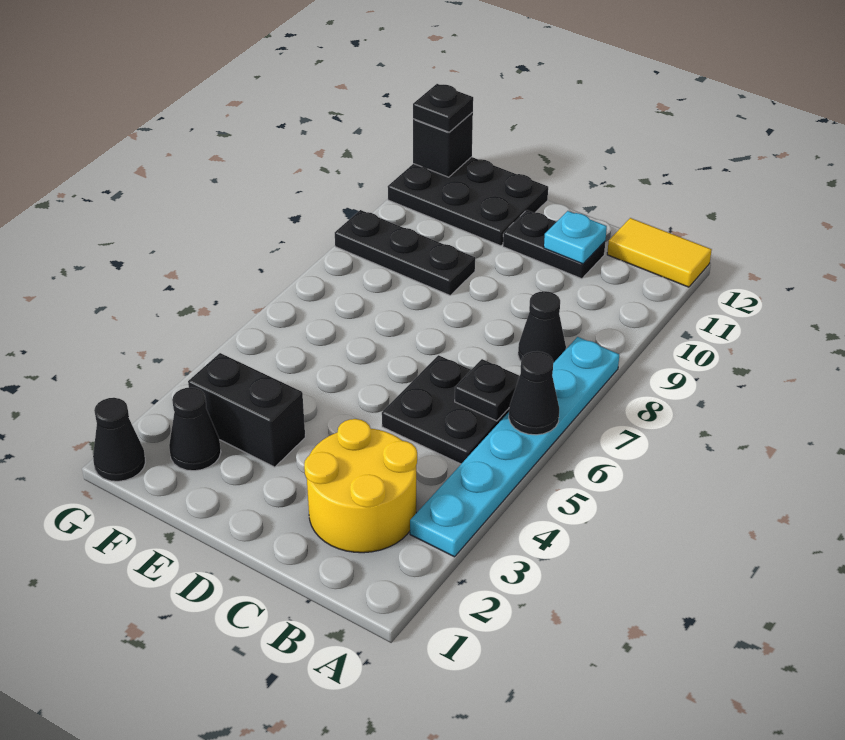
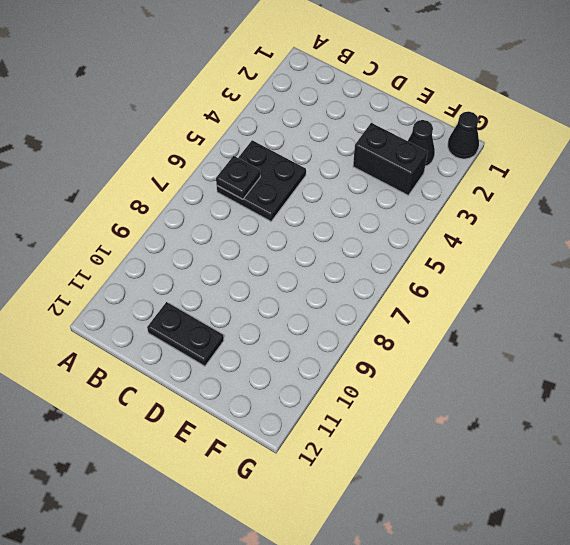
none -> cyan plate A3:A8 level 1
none -> yellow tile A12:B12 level 1
none -> yellow round brick B2:C3 level 1

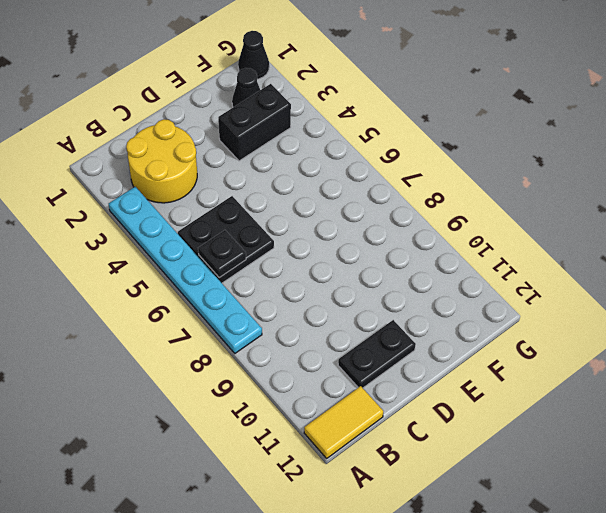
none -> black cone B8 level 1
none -> black plate E9:G9 level 1
none -> black plate E11:G12 level 1

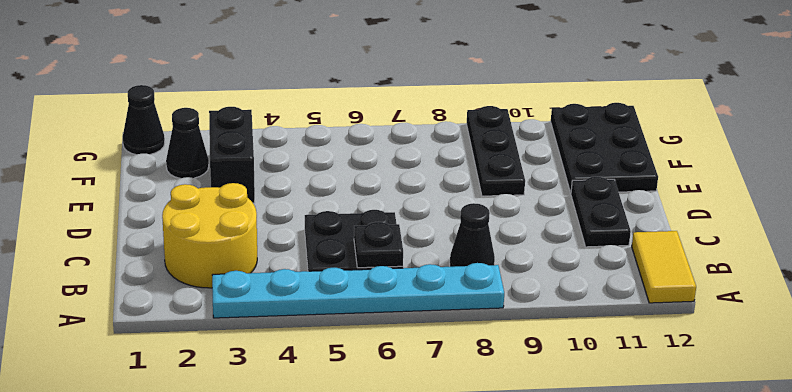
none -> black cone A6 level 2
none -> cyan plate C11 level 2
none -> black brick G12 level 2

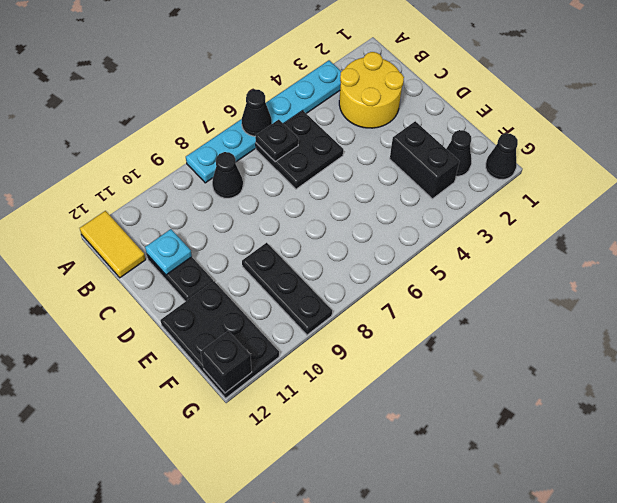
none -> black plate G12 level 3

